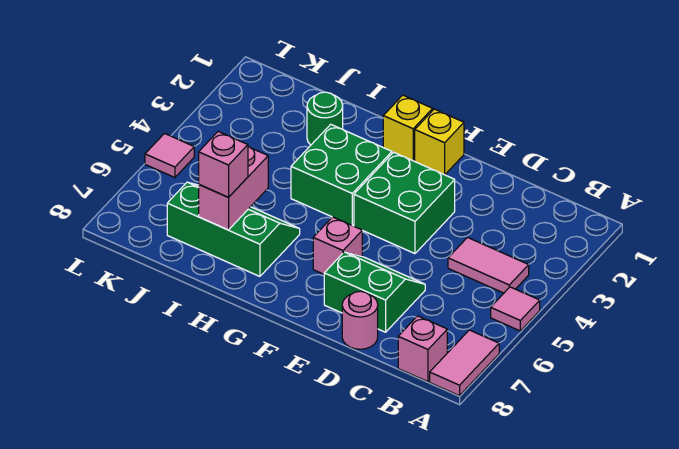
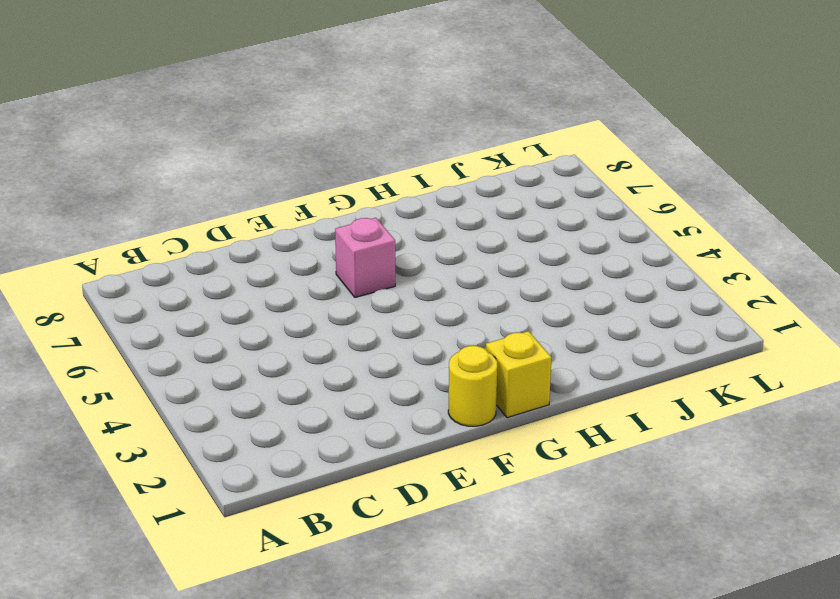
yellow round brick F1 level 1 -> yellow brick F1 level 1
none -> pink tile A5 level 1
none -> pink tile A7:A8 level 1
none -> pink tile B4:C4 level 1

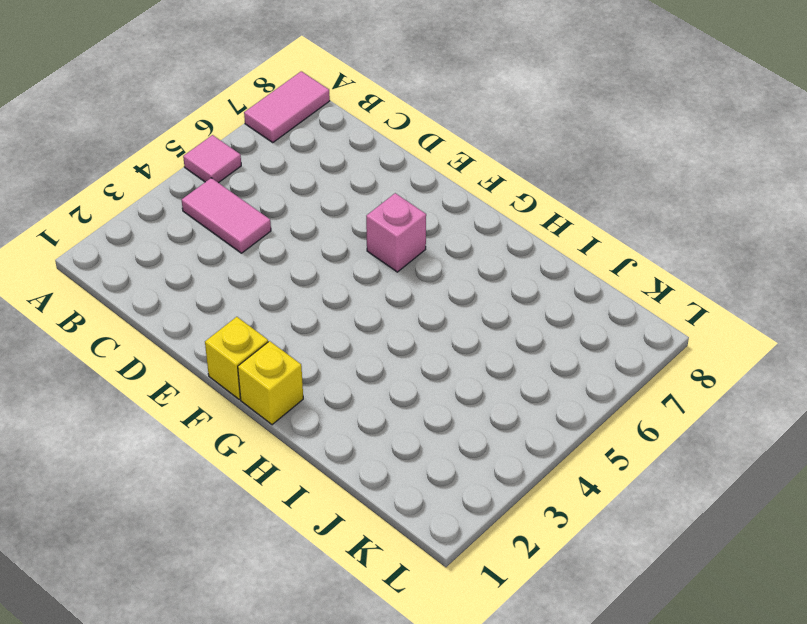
none -> pink brick B8 level 1
none -> green slope D6:E7 level 1 top 7
none -> pink round brick D8 level 1

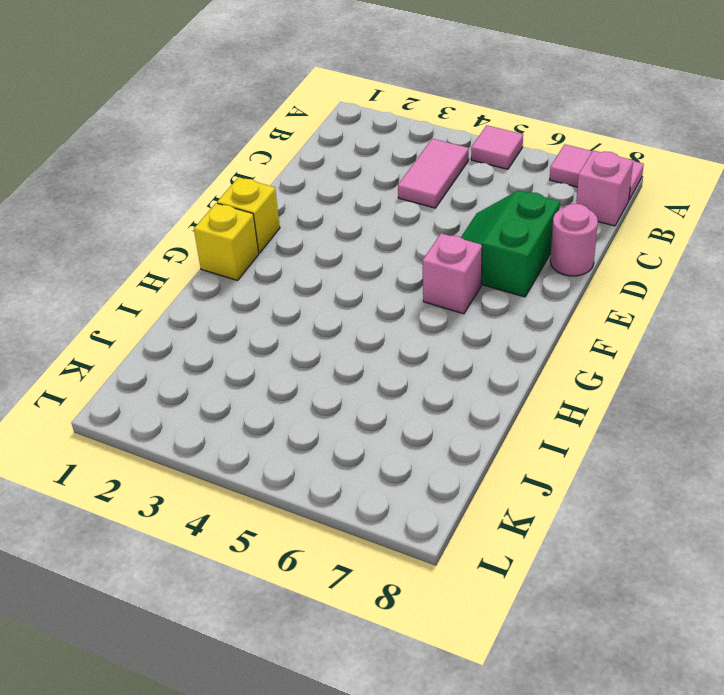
none -> green brick E3:F4 level 1
none -> green brick G3:H4 level 1
none -> green slope H6:J7 level 1 top 7

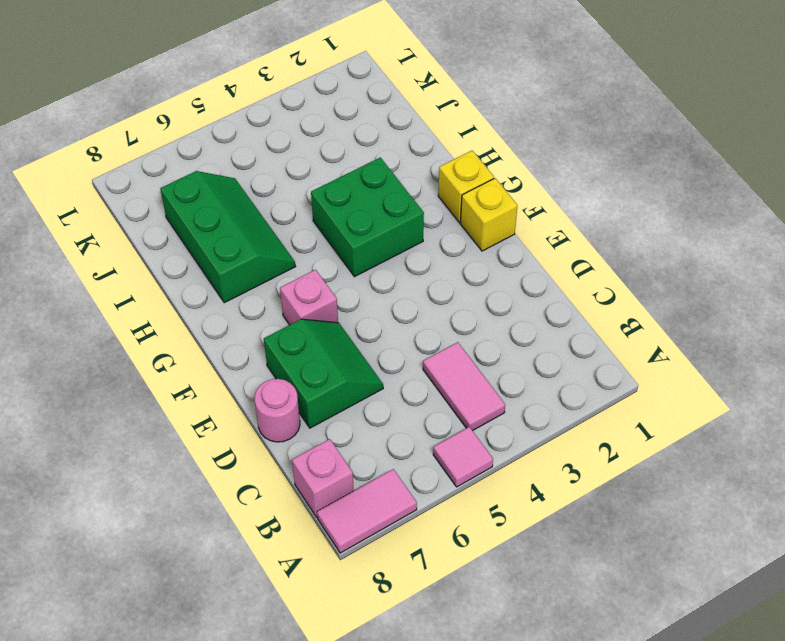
none -> green brick E3:F4 level 1
none -> green round brick I2 level 1
none -> pink tile L5 level 1

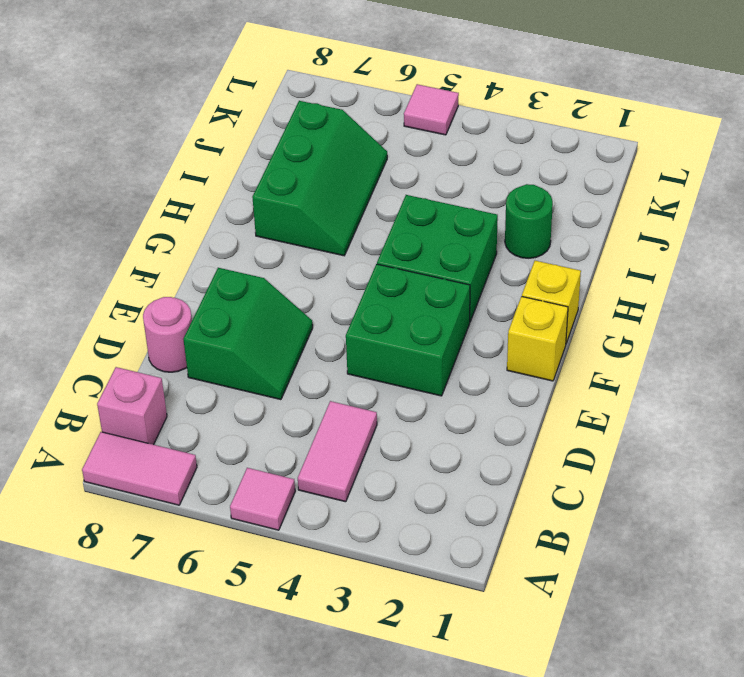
none -> pink brick F6 level 1
none -> pink brick I6:I7 level 2
none -> pink brick I7 level 3

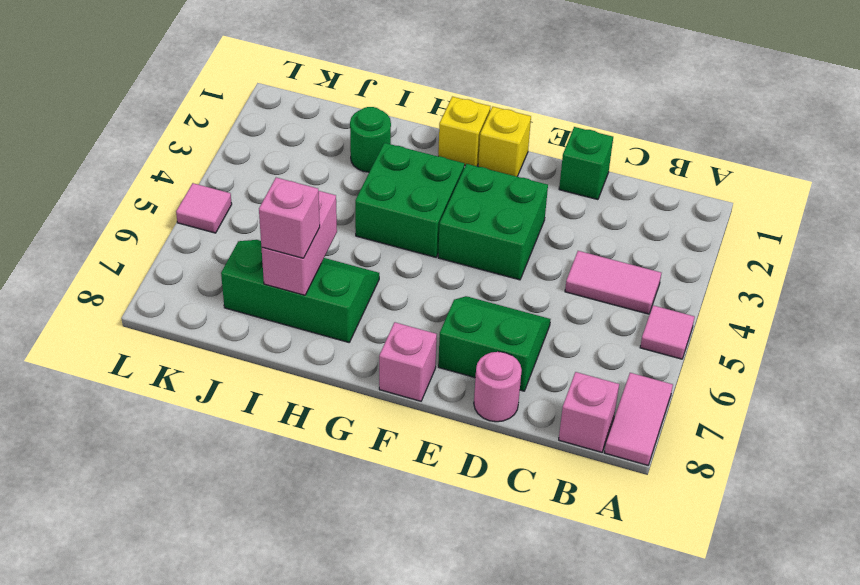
green brick D1 level 1 -> none
pink brick F8 level 1 -> pink brick F6 level 1

